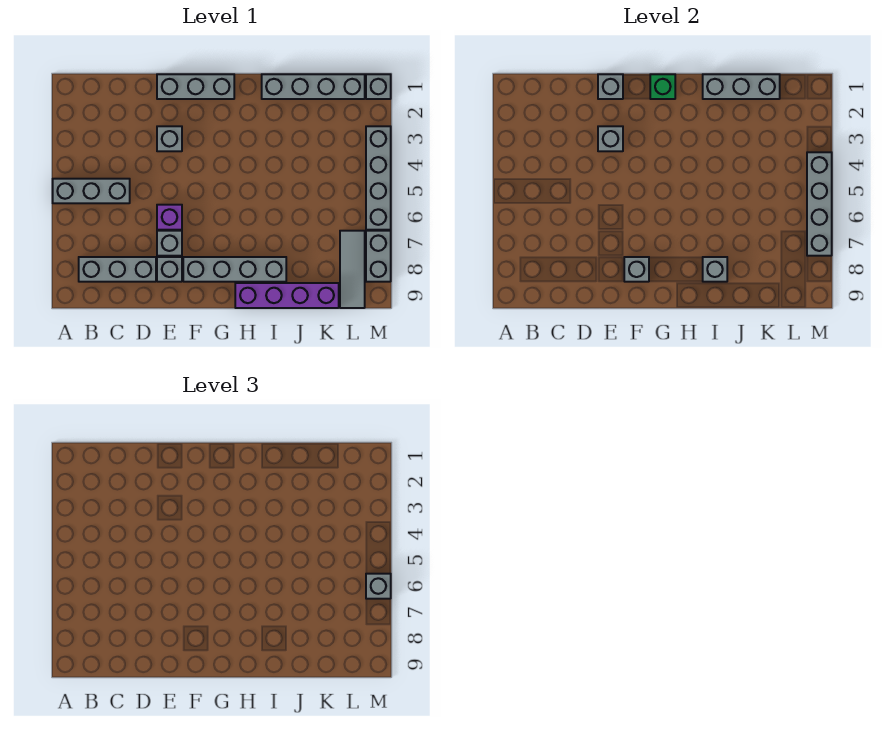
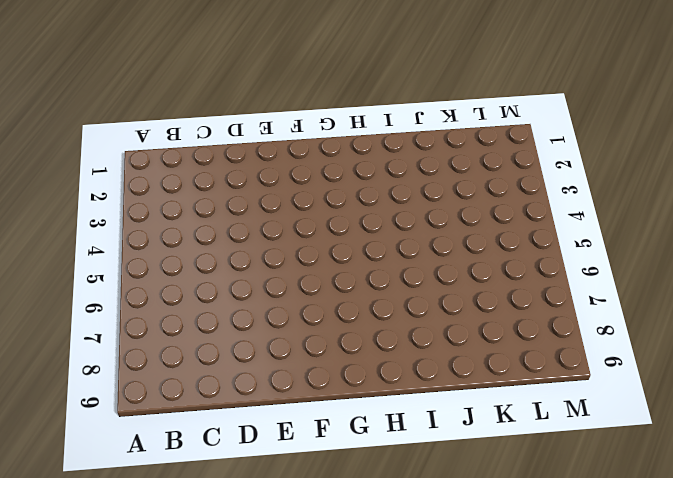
none -> grey brick A5:C5 level 1
none -> grey brick B8:D8 level 1
none -> grey brick E1:G1 level 1

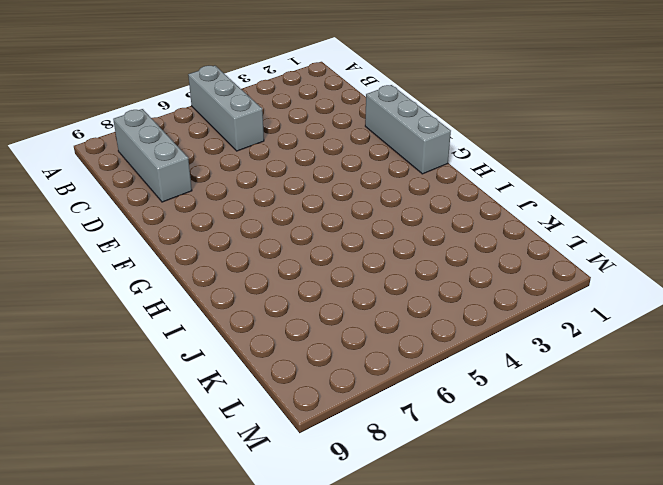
none -> grey brick E3 level 1
none -> purple brick E6 level 1
none -> grey brick E7 level 1

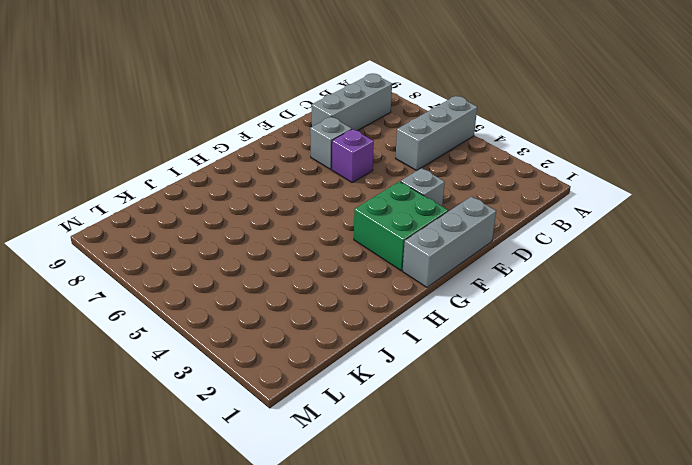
green brick F2:G3 level 1 -> none
none -> grey brick E8 level 1
none -> grey brick F8:I8 level 1
none -> purple brick H9:K9 level 1

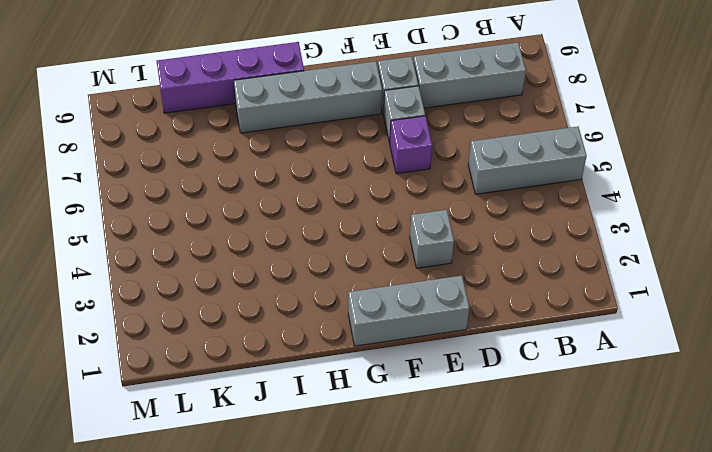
none -> grey brick I1:L1 level 1
none -> grey tile L7:L9 level 1
none -> grey brick M1 level 1

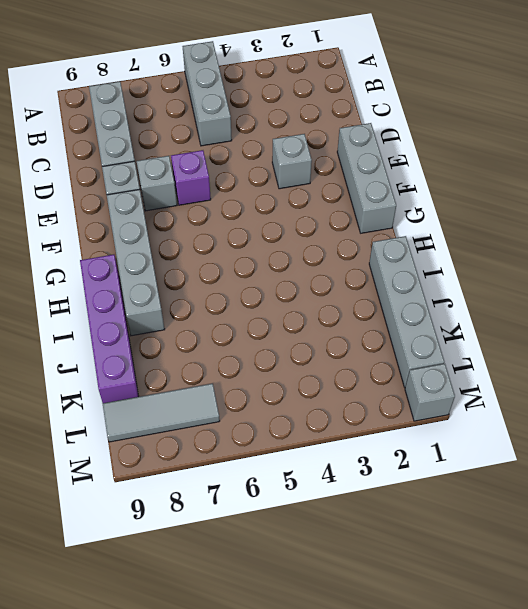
none -> grey brick M3:M6 level 1
none -> grey brick M7:M8 level 1
none -> grey brick E1 level 2

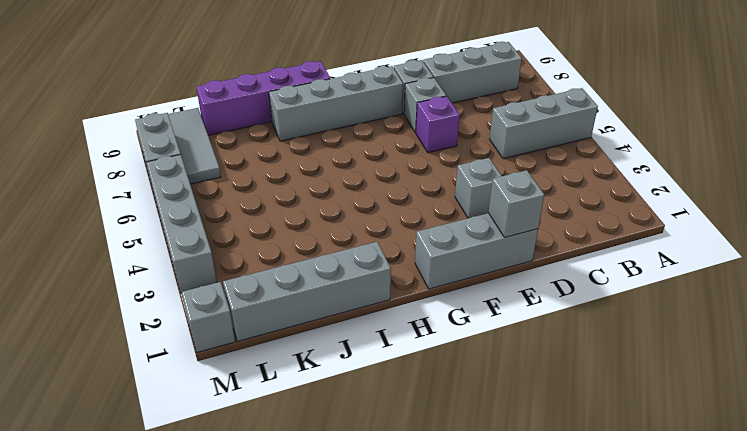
none -> grey brick E3 level 2
none -> grey brick F8 level 2
none -> green brick G1 level 2

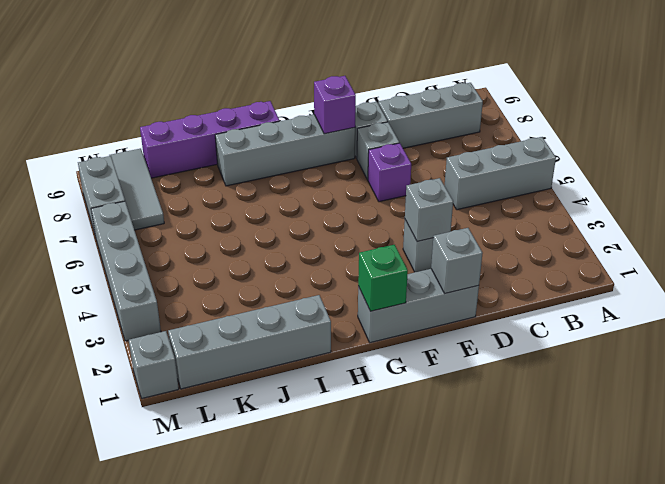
purple brick F8 level 2 -> grey brick F8 level 2
none -> grey brick I1:K1 level 2
none -> grey brick I8 level 2
none -> grey brick M4:M7 level 2

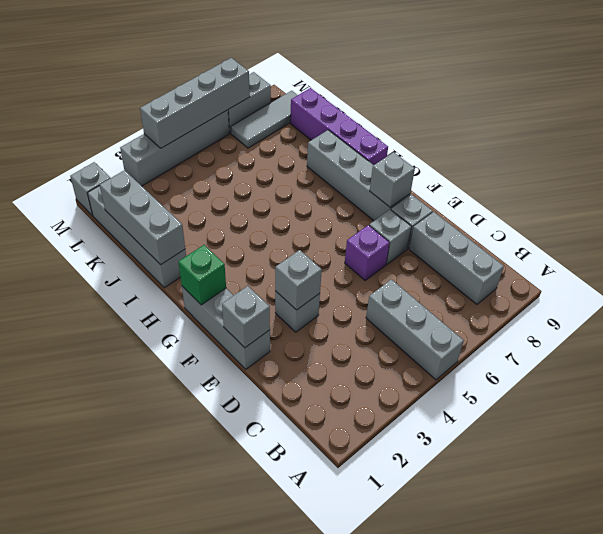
none -> grey brick I8 level 2
none -> grey brick M6 level 3

